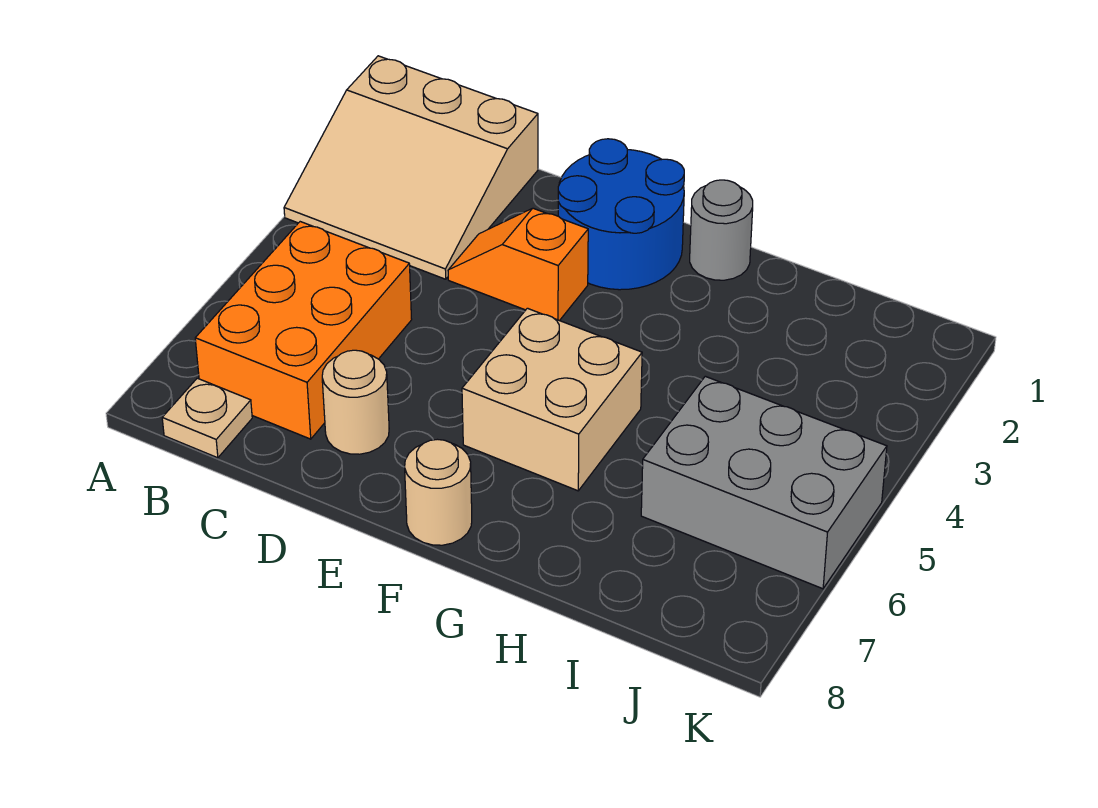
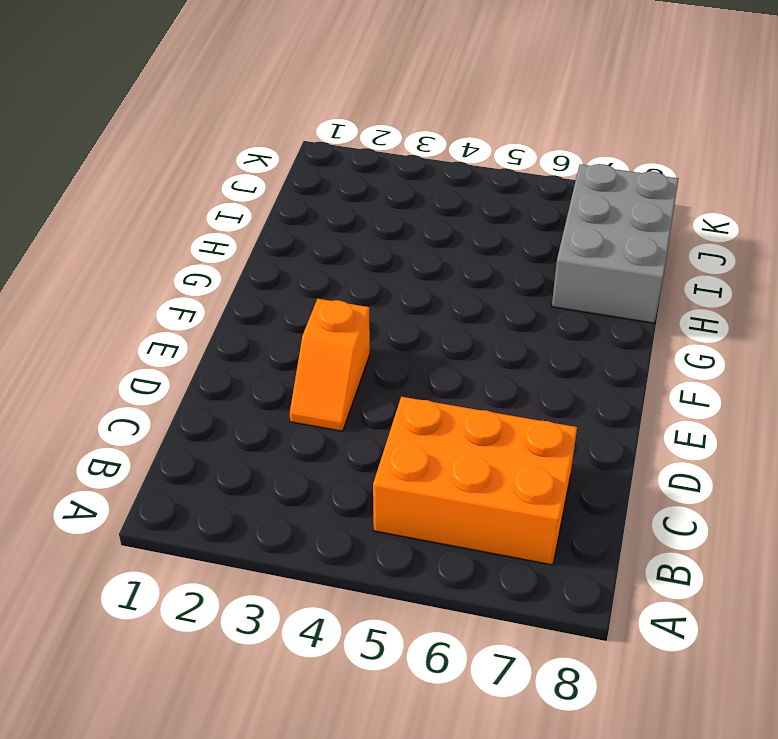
grey brick H7:J8 level 1 -> grey brick I5:K6 level 1
none -> tan slope A1:C3 level 1 top 1
none -> tan plate B8 level 1

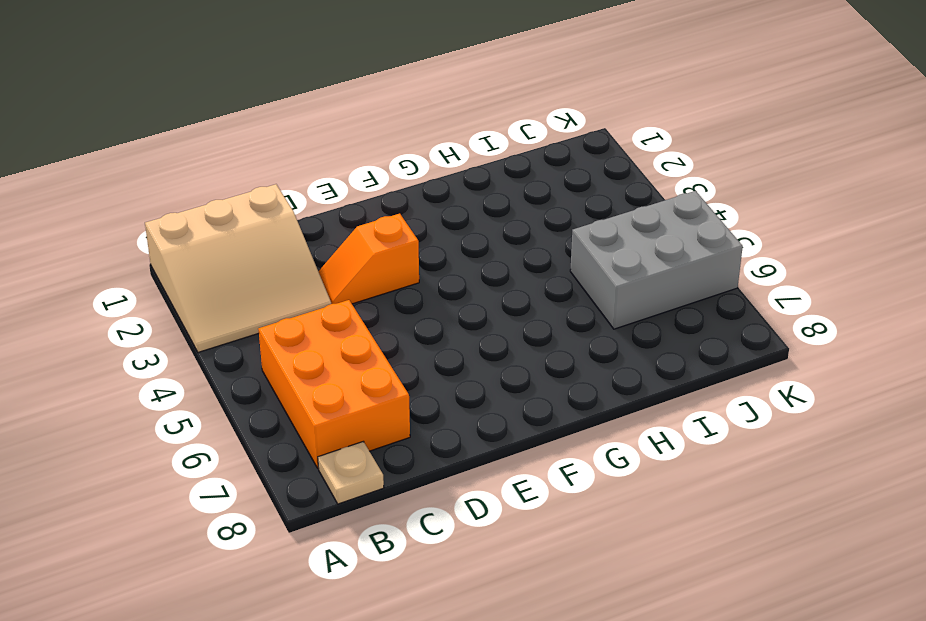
none -> tan round brick D7 level 1
none -> blue round brick E1:F2 level 1

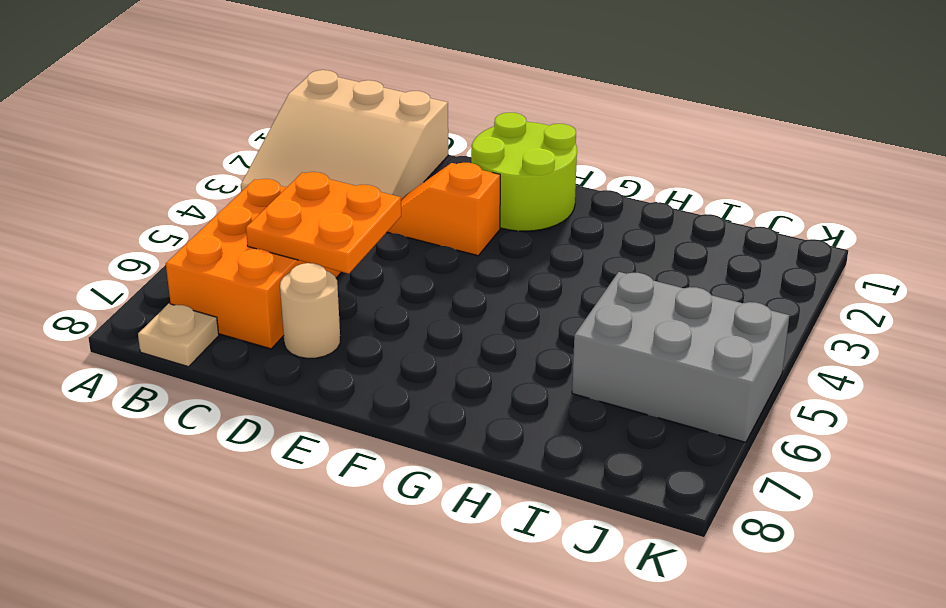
orange plate C5:D6 level 2 -> none
lime round brick E1:F2 level 1 -> blue round brick E1:F2 level 1
none -> tan brick F5:G6 level 1
none -> tan round brick F8 level 1

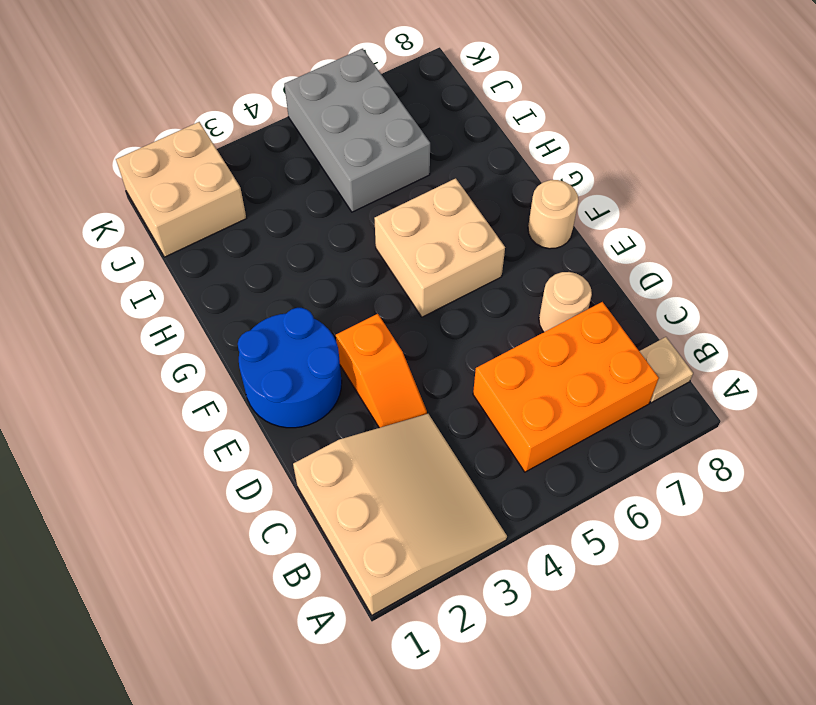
tan brick J1:K2 level 1 -> none
none -> grey round brick G1 level 1

